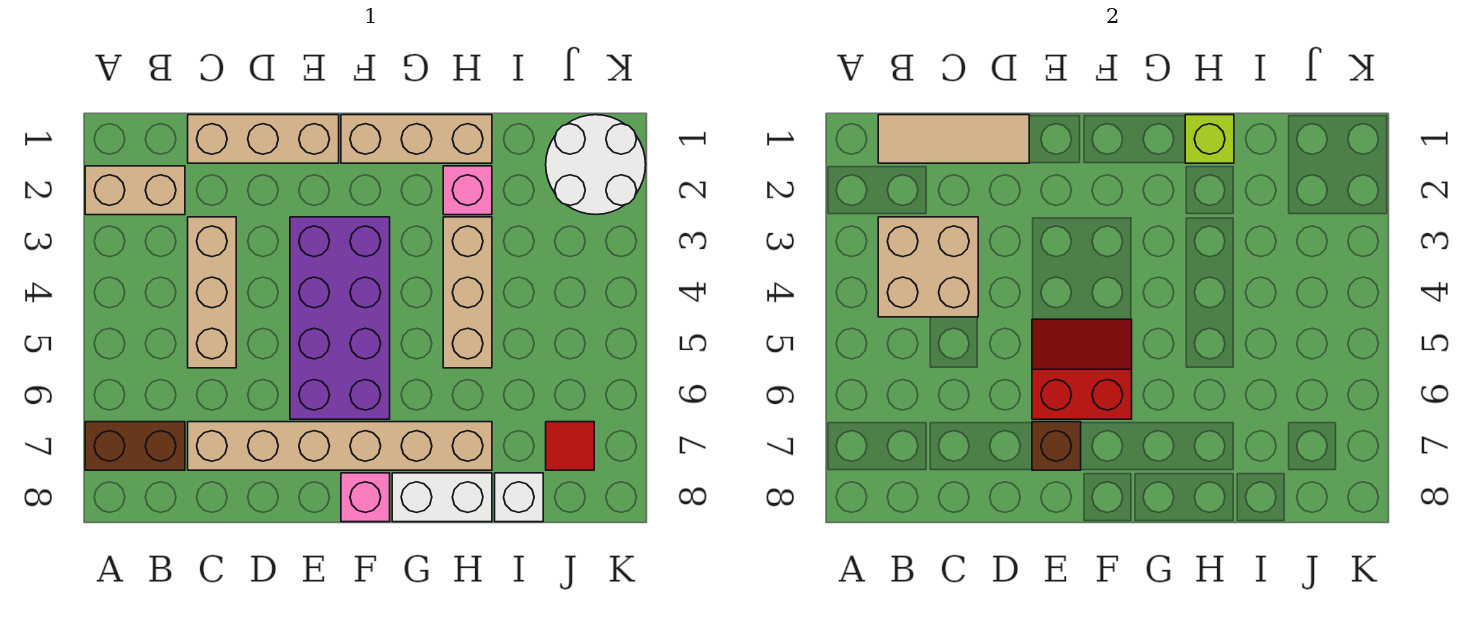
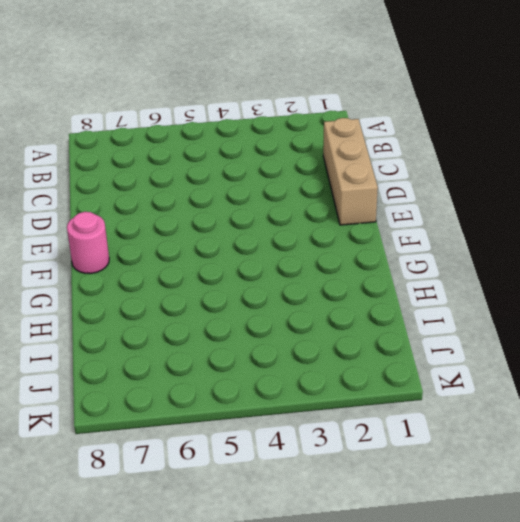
pink round brick F8 level 1 -> pink brick F8 level 1
none -> tan brick A2:B2 level 1
none -> brown brick A7:B7 level 1
none -> tan brick C3:C5 level 1

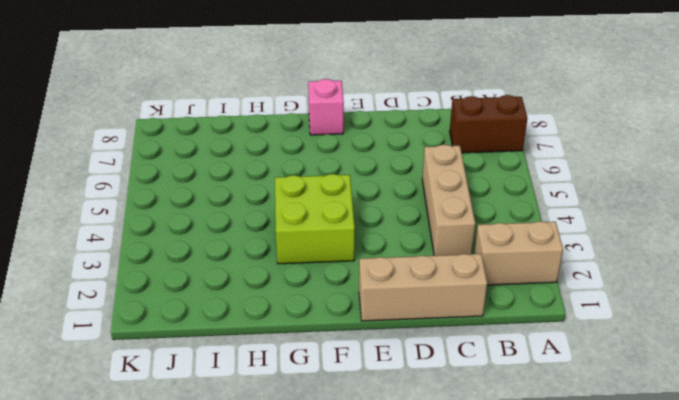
lime brick F3:G4 level 1 -> purple brick E3:F6 level 1
none -> tan brick C7:H7 level 1
none -> tan brick F1:H1 level 1
none -> white brick G8:H8 level 1

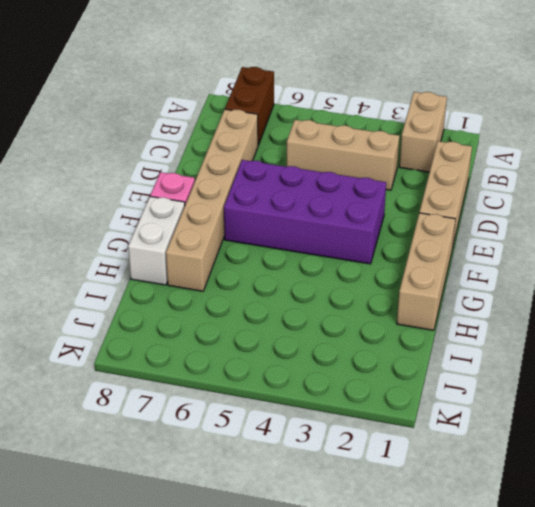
none -> pink brick H2 level 1
none -> tan brick H3:H5 level 1
none -> white brick I8 level 1

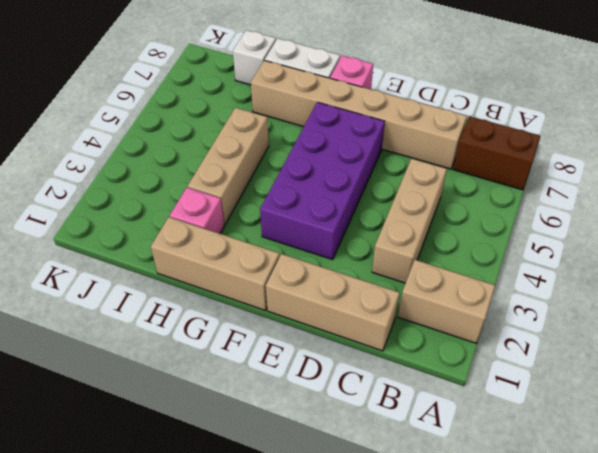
none -> white round brick J1:K2 level 1
none -> red tile J7 level 1
none -> tan tile B1:D1 level 2

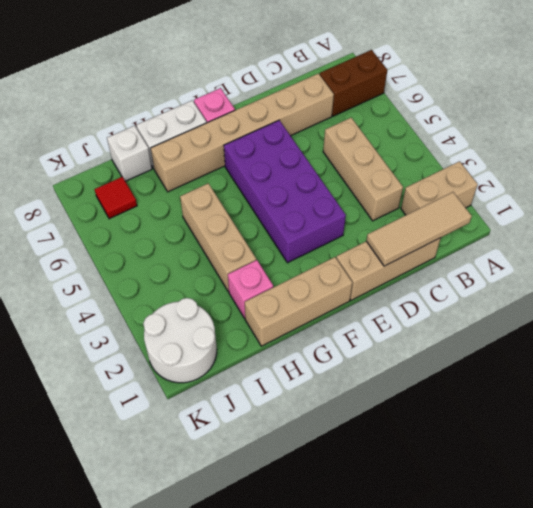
none -> tan brick B3:C4 level 2
none -> red slope E5:F6 level 2 top 6
none -> brown brick E7 level 2

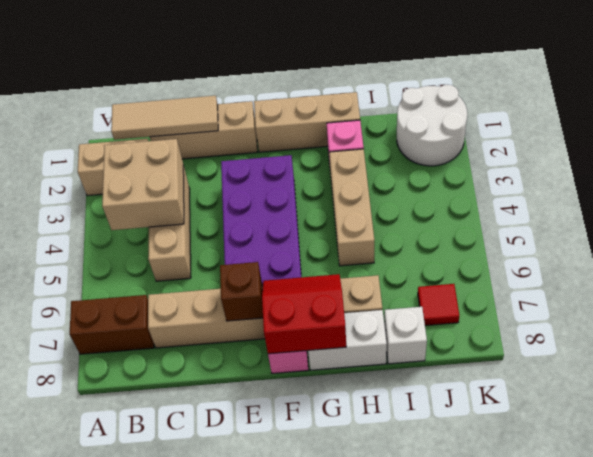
red slope F7:G8 level 2 top 8 -> red slope E5:F6 level 2 top 6
none -> lime brick H1 level 2

